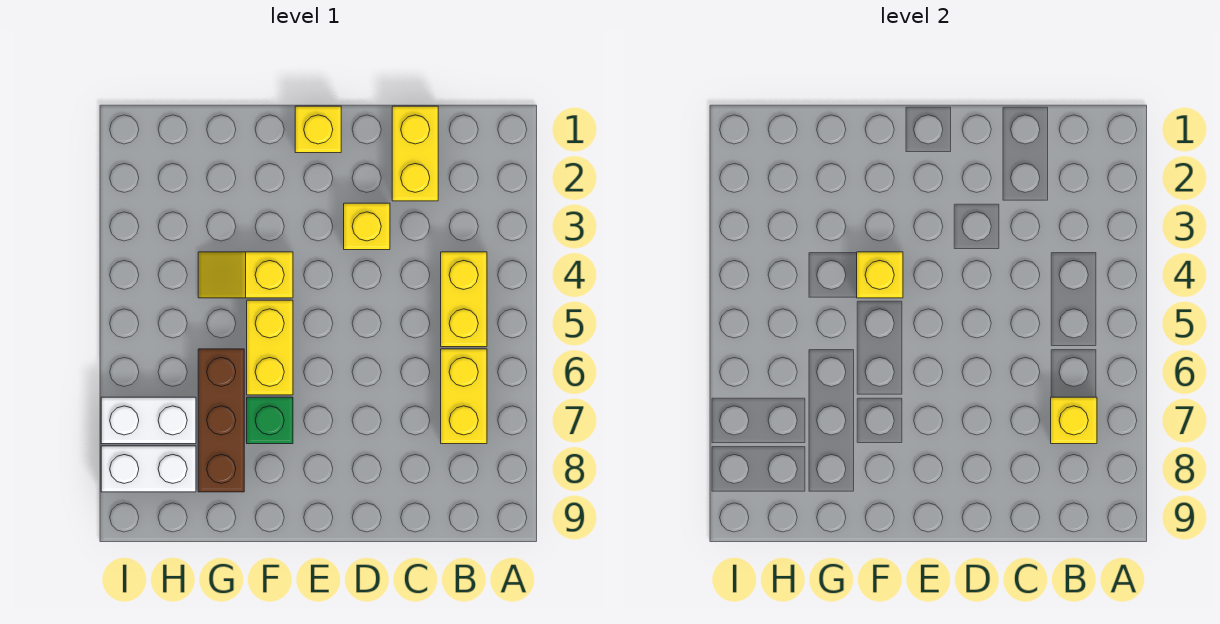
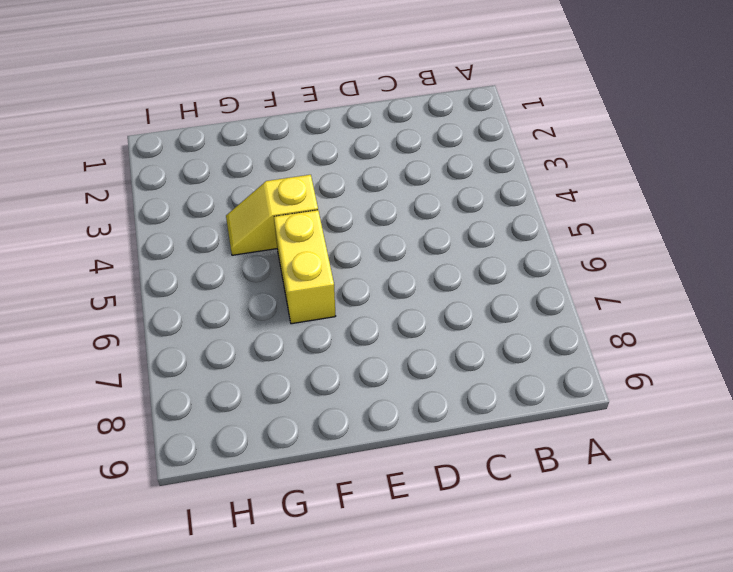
none -> yellow brick B4:B5 level 1
none -> yellow brick B6:B7 level 1
none -> yellow brick C1:C2 level 1

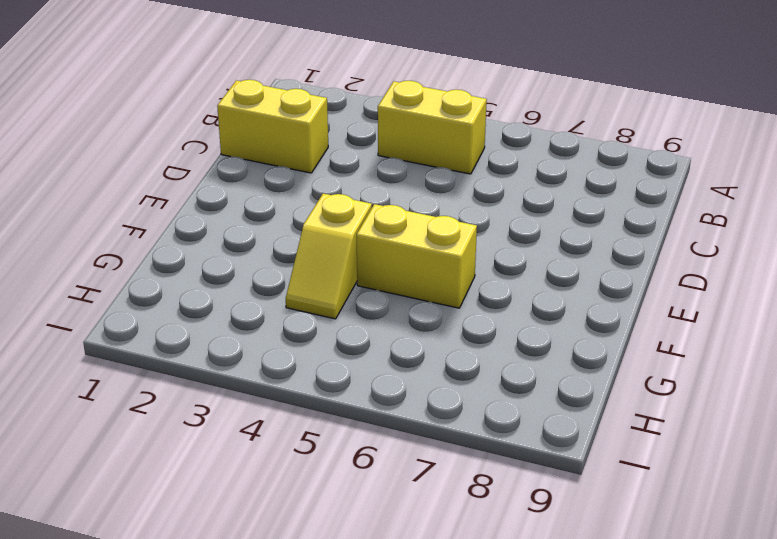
none -> yellow brick B6:B7 level 1
none -> yellow brick D3 level 1
none -> yellow brick E1 level 1

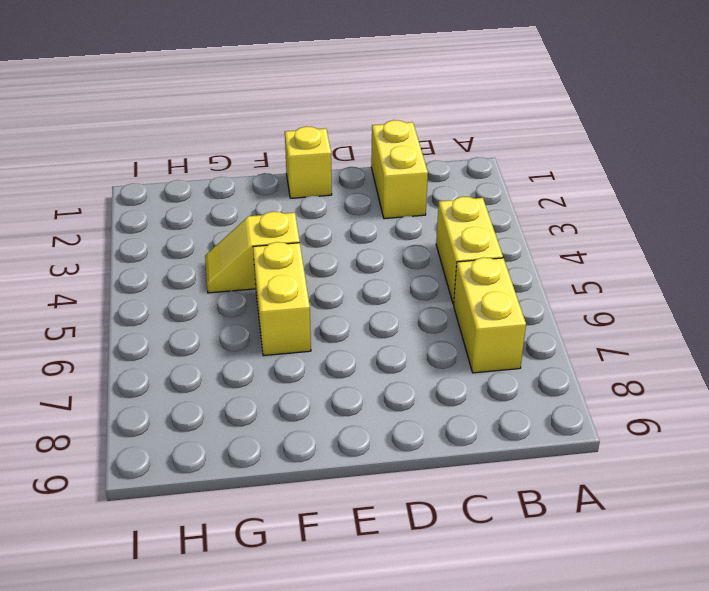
none -> yellow brick D3 level 1
none -> green brick F7 level 1
none -> brown brick G6:G8 level 1

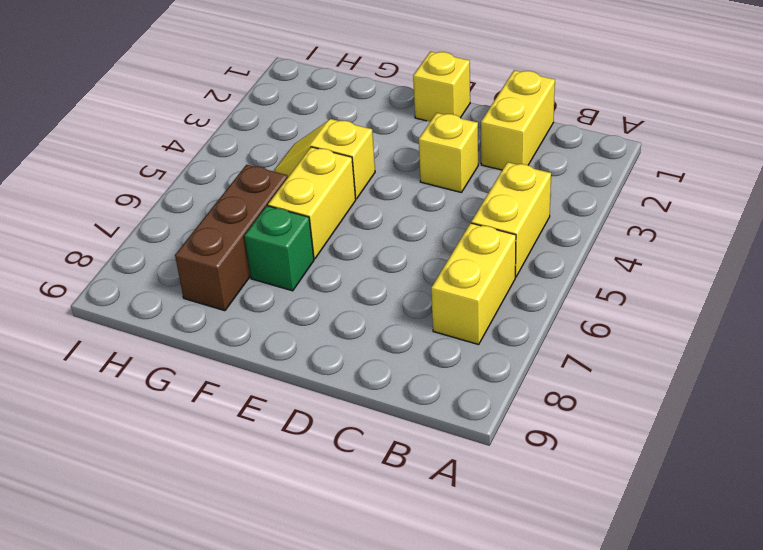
none -> white brick H7:I7 level 1
none -> white brick H8:I8 level 1
none -> yellow brick B7 level 2

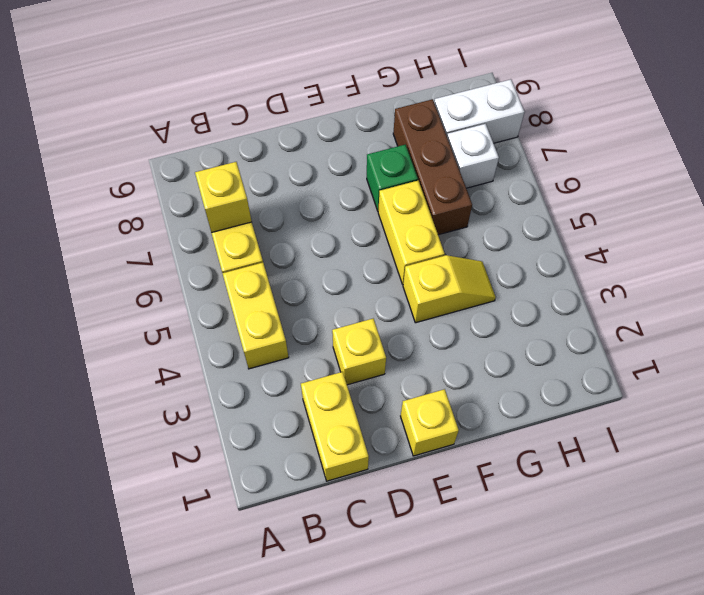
white brick H7 level 1 -> white brick H7:I7 level 1
none -> yellow brick F4 level 2

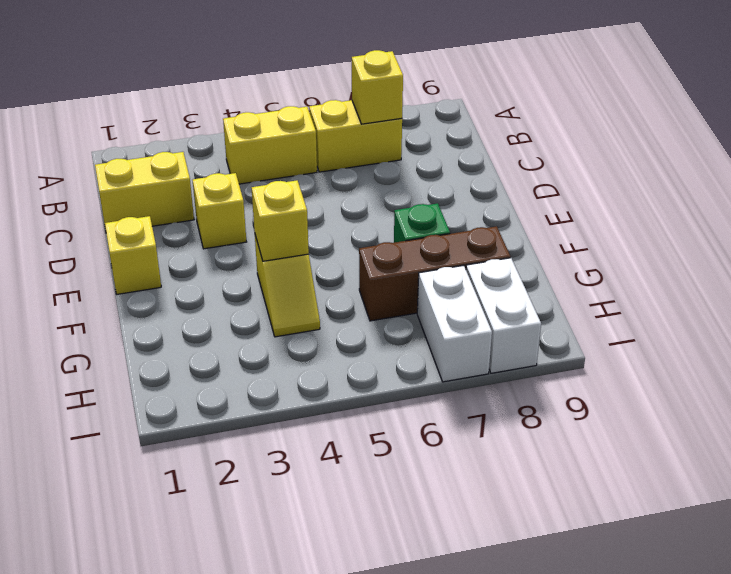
none -> yellow brick F5:F6 level 1

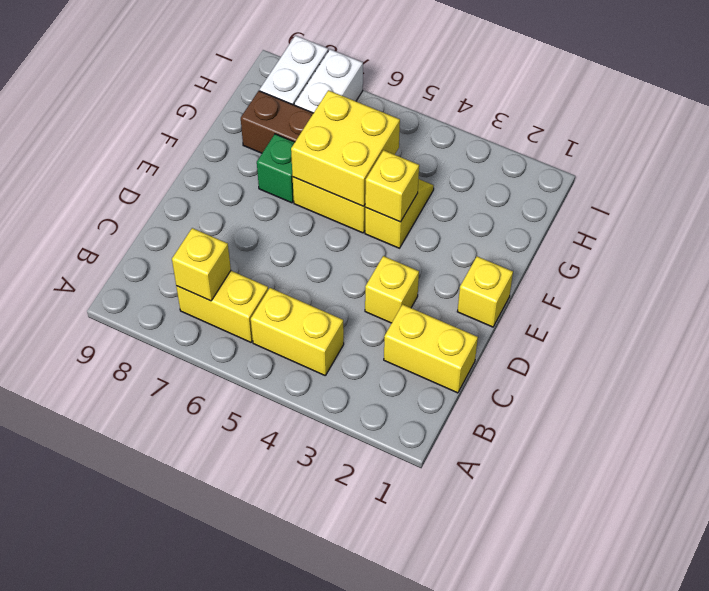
yellow brick F5:G6 level 2 -> none

